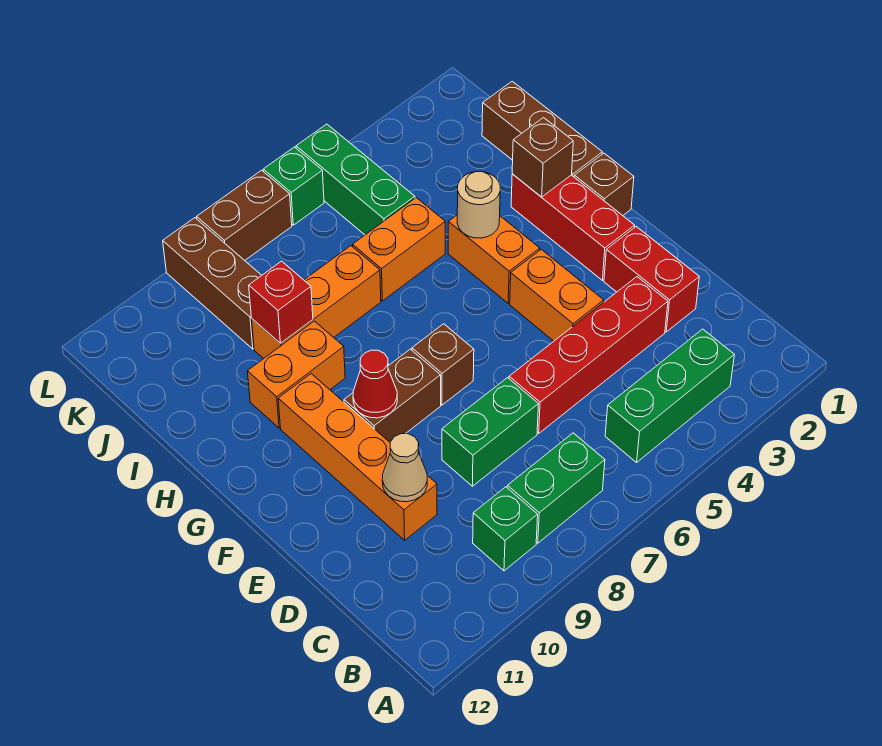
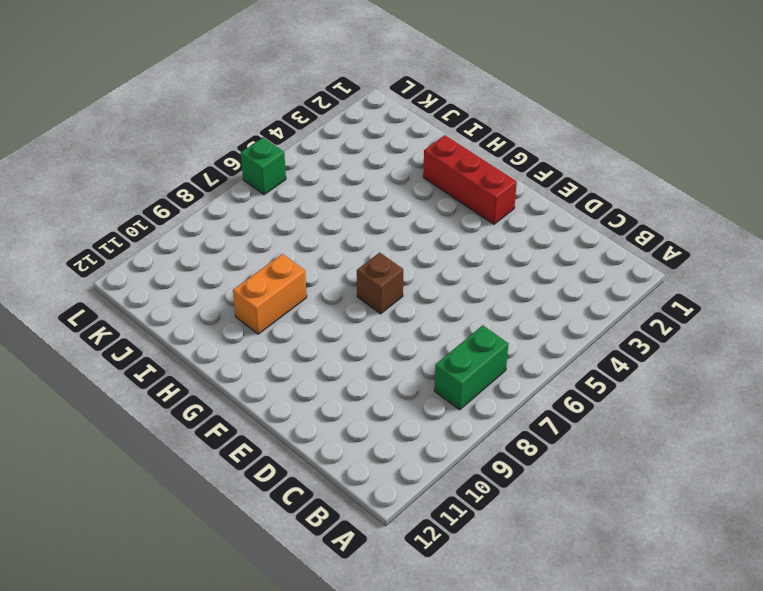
none -> green brick B3:B5 level 1
none -> green brick B9 level 1
none -> red brick D2:E2 level 1

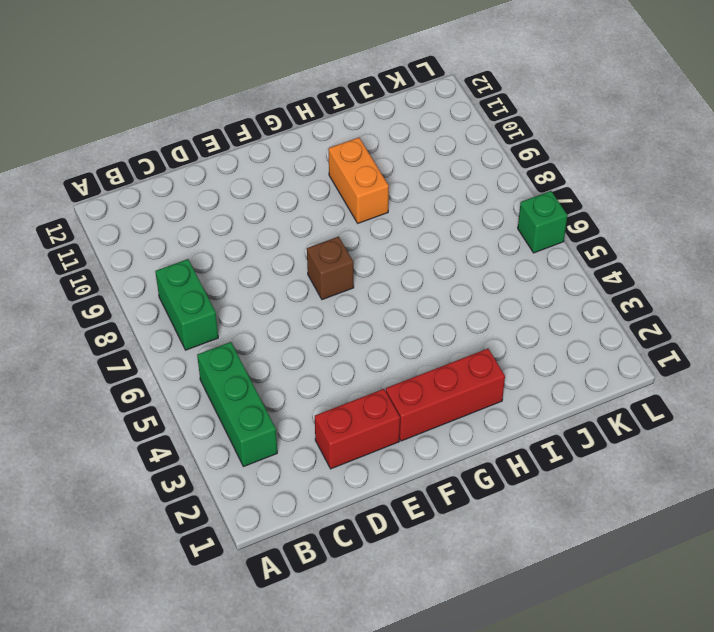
none -> green brick B9 level 1
none -> red brick D3:D6 level 1
none -> green brick D7:D8 level 1

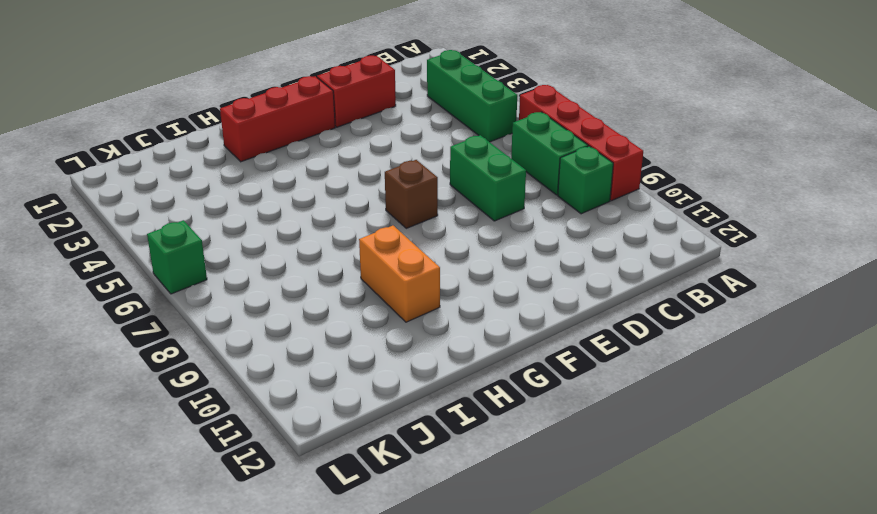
red brick A6:A9 level 1 -> red brick D3:D6 level 1
none -> orange brick D10:G10 level 1
none -> orange brick E4:F4 level 1
none -> brown brick F8:F9 level 1

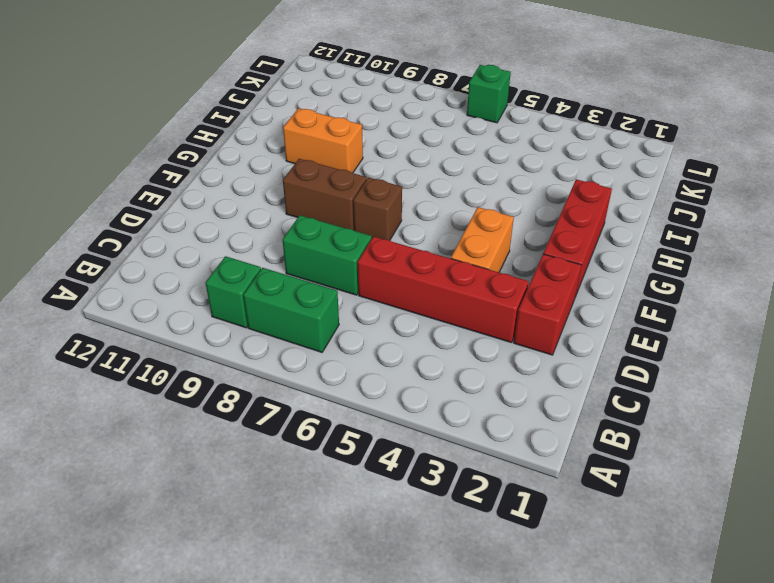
none -> green brick B3:B5 level 1
none -> orange brick D10:G10 level 1
none -> brown brick G1 level 1

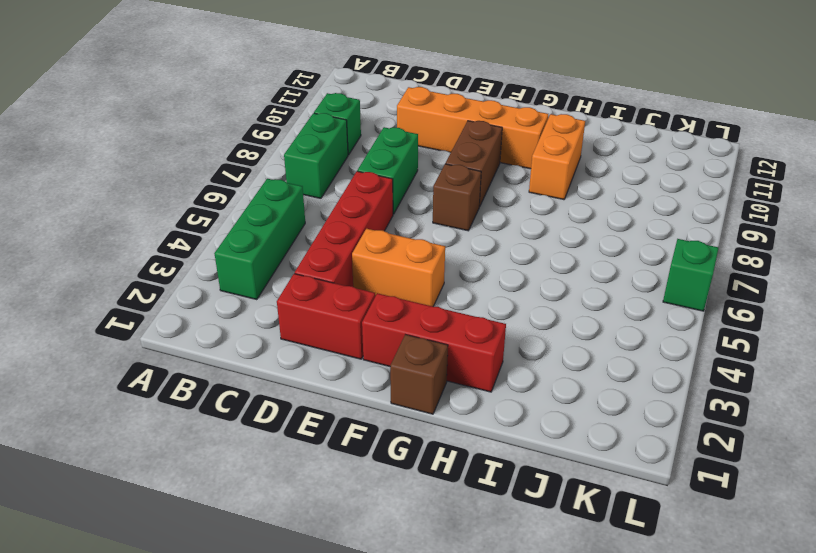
none -> orange brick G4:H4 level 1
none -> brown brick H1:J1 level 1
none -> orange brick I5:I6 level 1

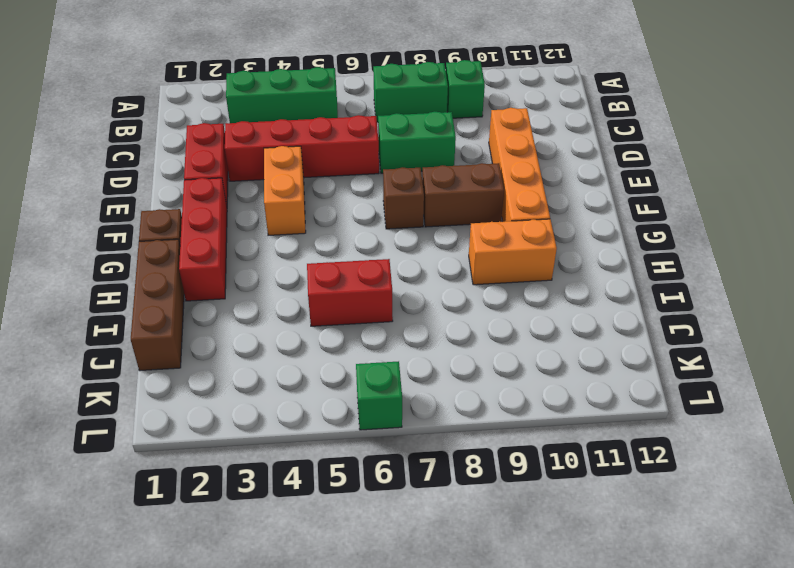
red brick I5:I6 level 1 -> orange brick I5:I6 level 1
none -> orange brick G4:H4 level 1
none -> orange brick I7:I9 level 1
none -> green brick J5:L5 level 1

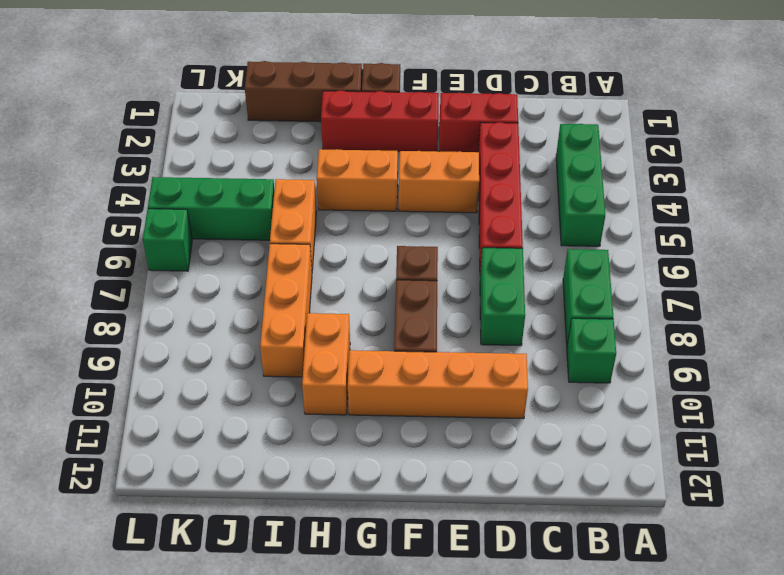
none -> brown brick J9:L9 level 1
none -> brown brick L7:L8 level 1
none -> tan cone D10 level 2

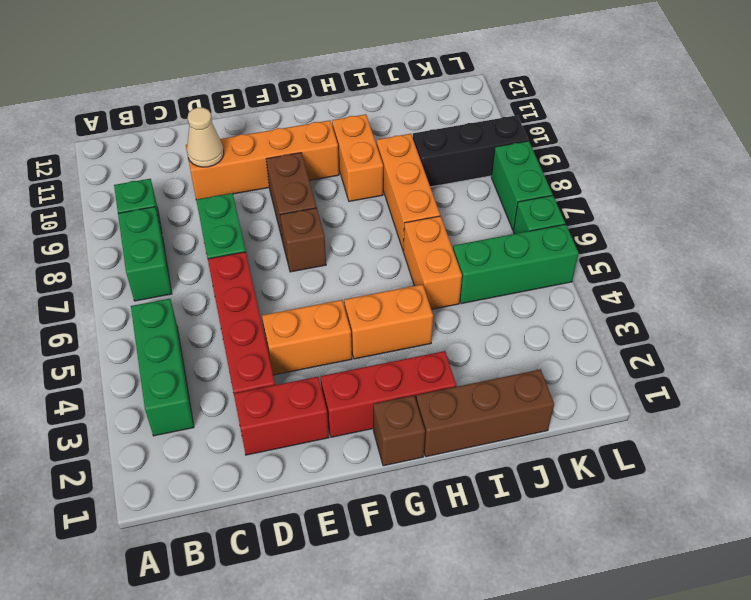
black brick J9:L9 level 1 -> brown brick J9:L9 level 1
green brick L7:L8 level 1 -> brown brick L7:L8 level 1
none -> red cone F9 level 2
none -> brown brick H2 level 2
none -> tan round brick H4 level 2

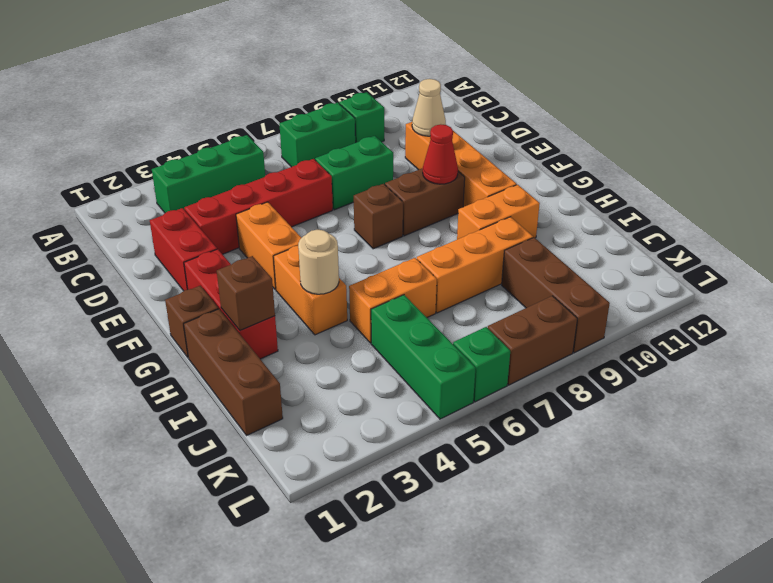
none -> red brick I9 level 2

